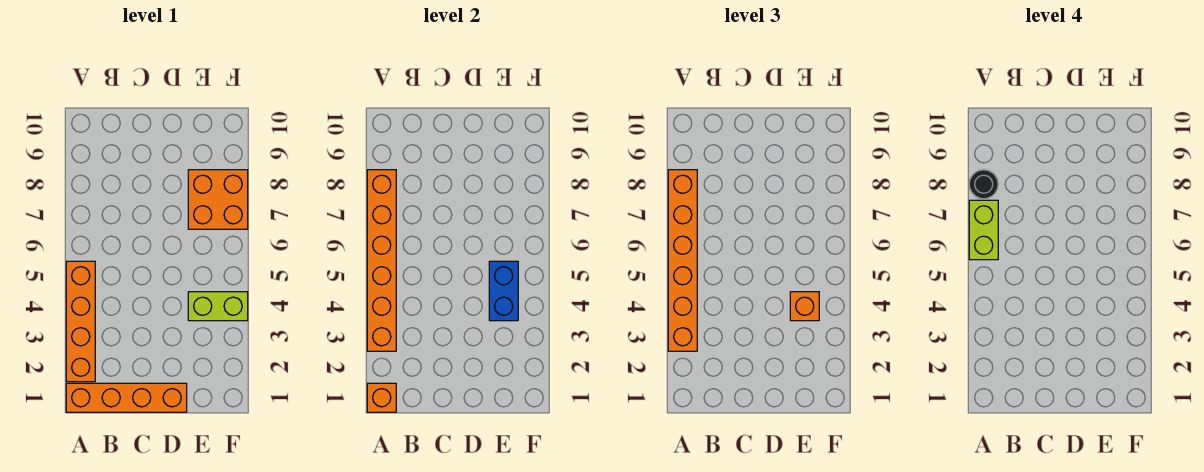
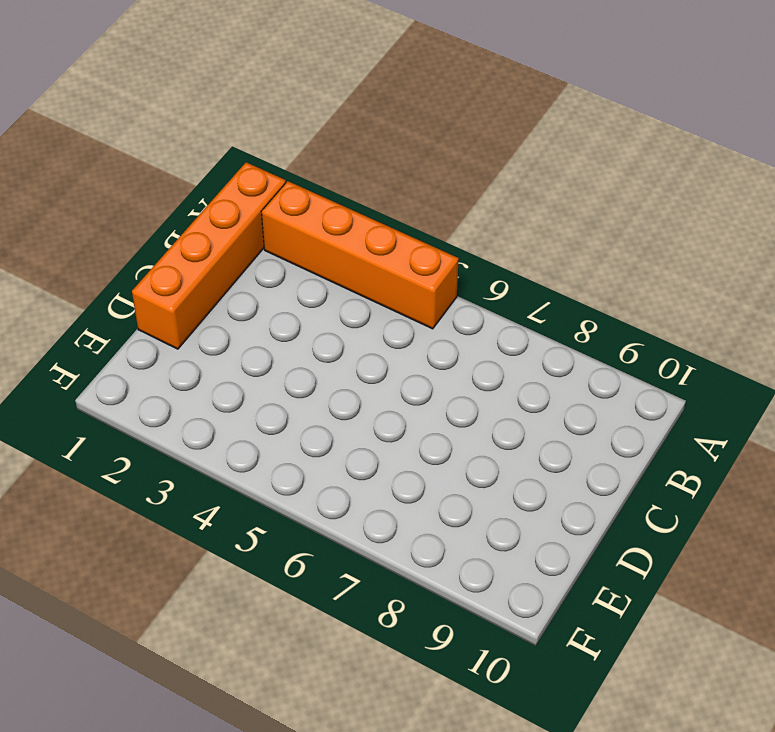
none -> lime brick E4:F4 level 1
none -> orange brick E7:F8 level 1

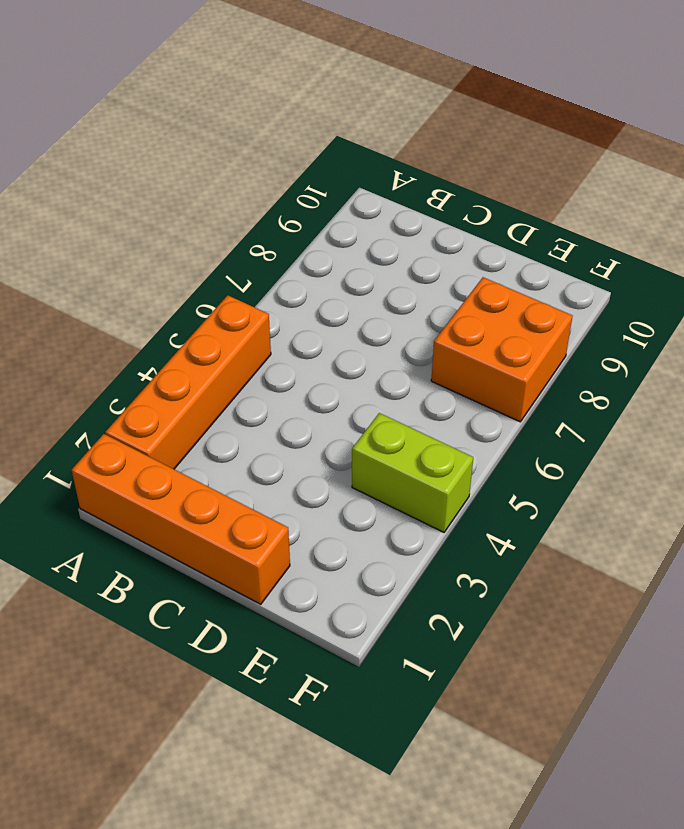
none -> orange brick A1 level 2
none -> orange brick A3:A8 level 2

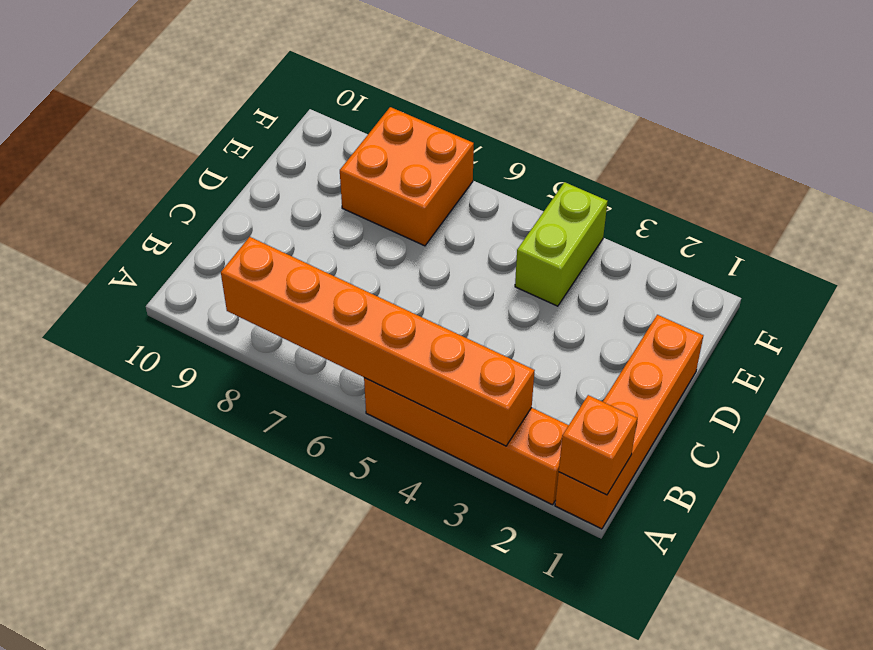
none -> blue brick E4:E5 level 2
none -> orange brick A3:A8 level 3

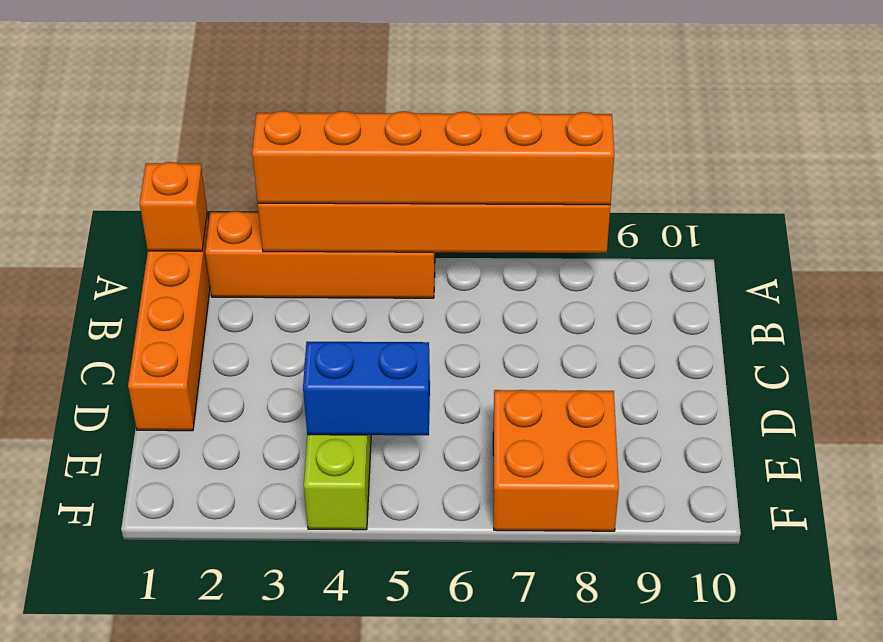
none -> orange brick E4 level 3
none -> lime brick A6:A7 level 4

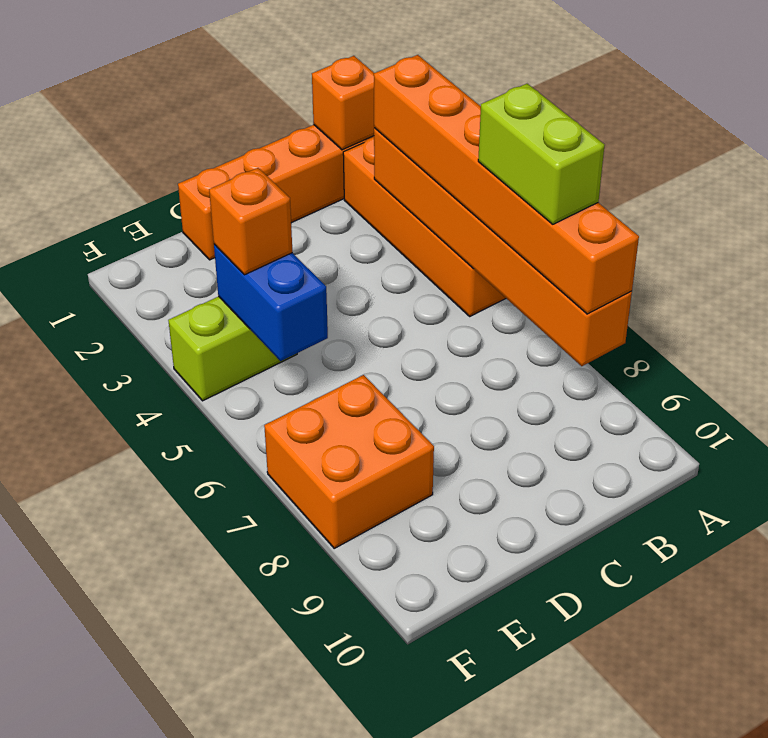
none -> black round brick A8 level 4

